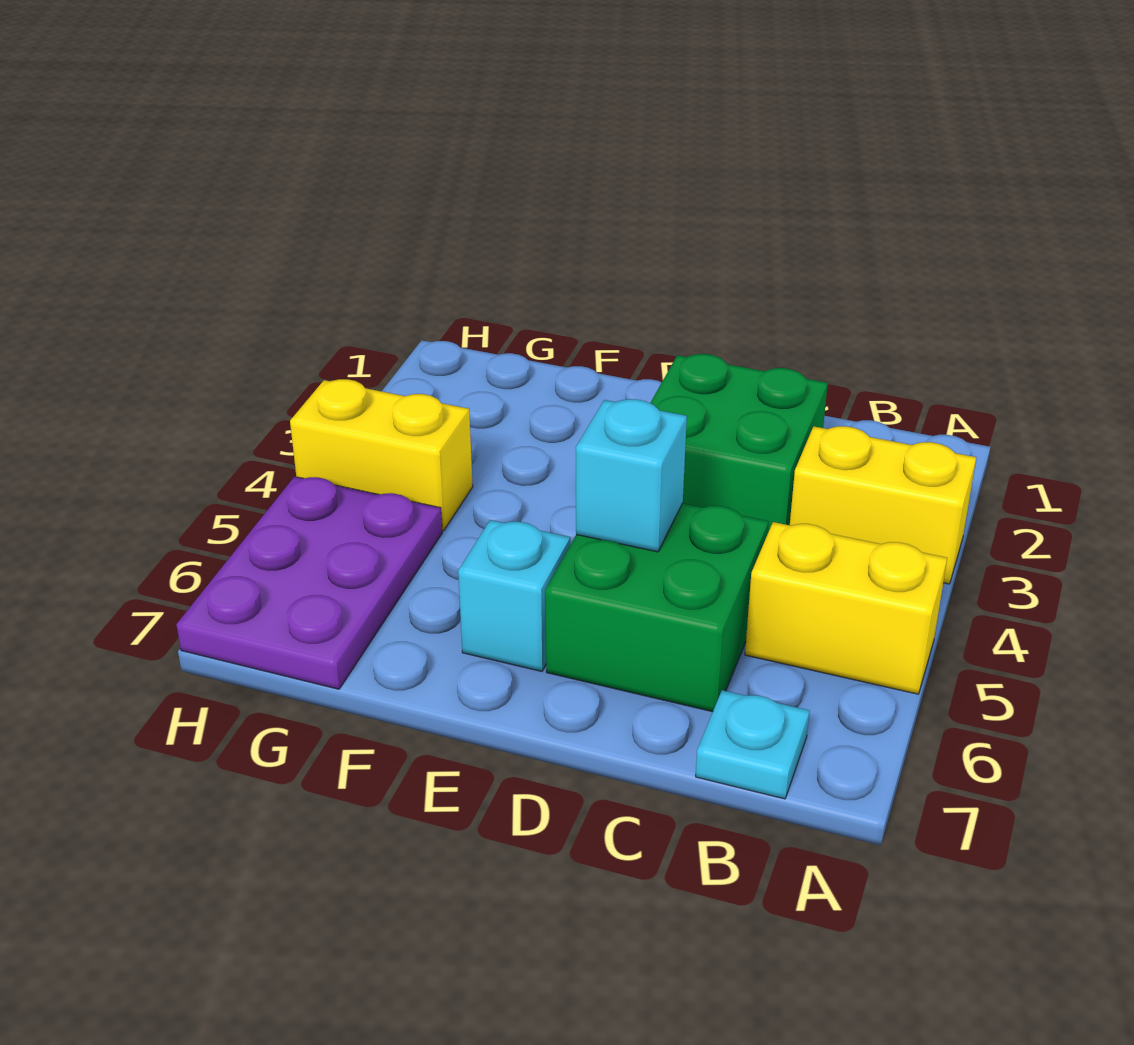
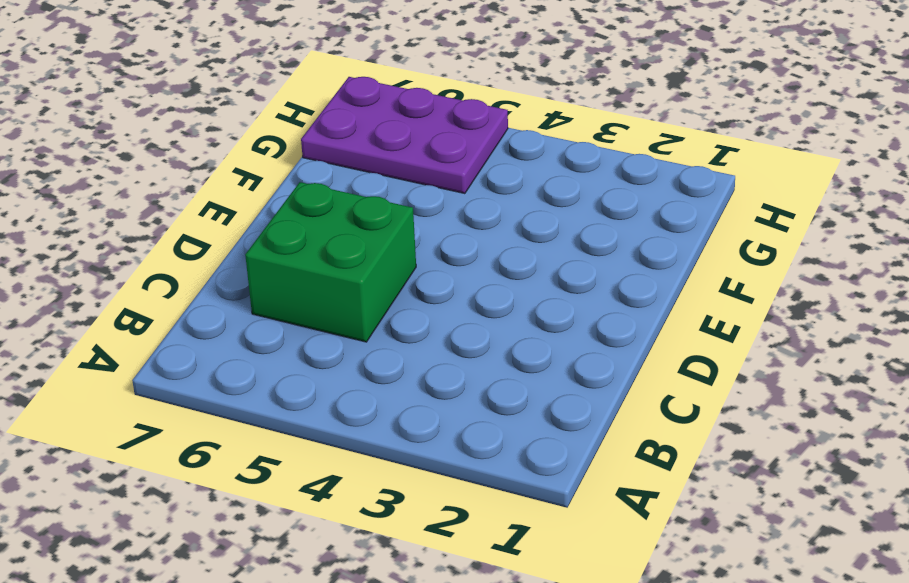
none -> yellow brick A3:B3 level 1
none -> yellow brick A5:B5 level 1

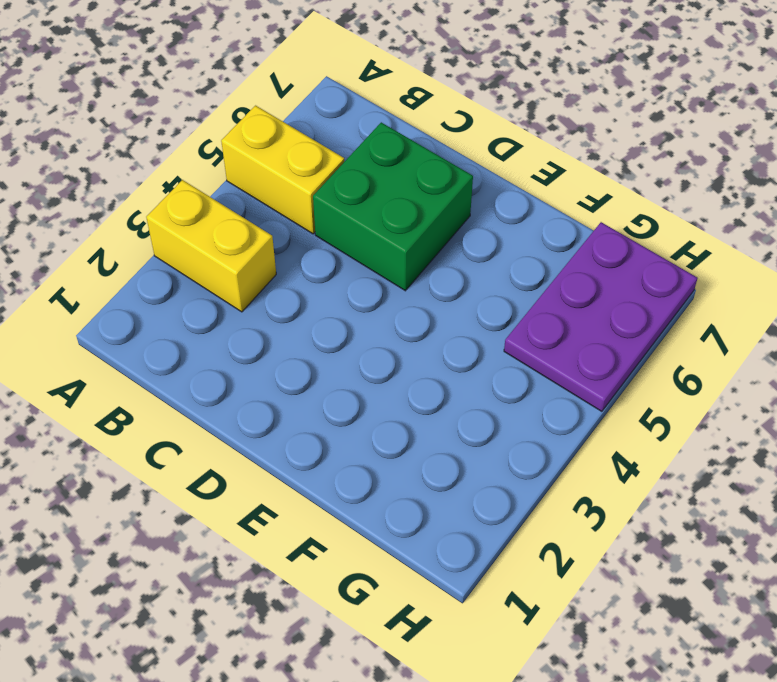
none -> cyan plate B7 level 1
none -> green brick C2:D3 level 1

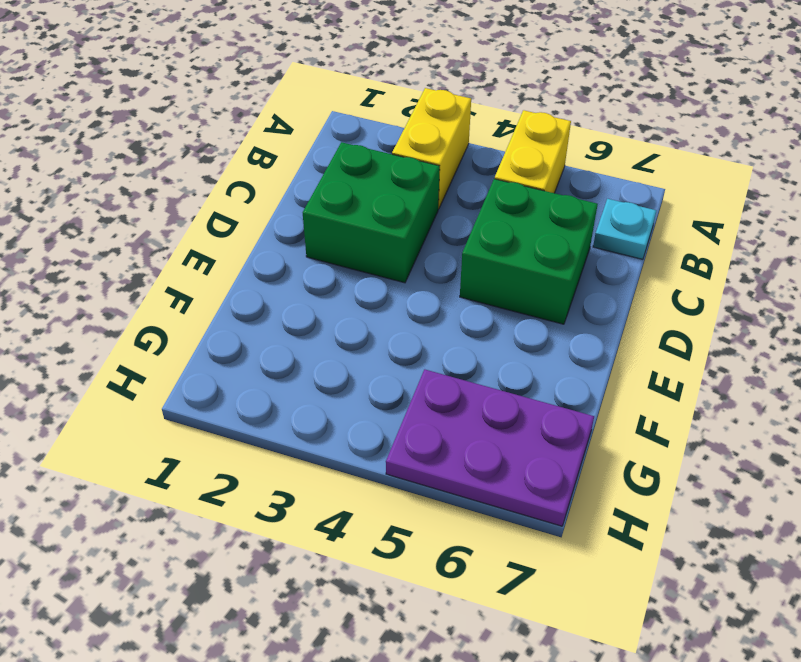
none -> cyan brick E6 level 1
none -> yellow brick G4:H4 level 1

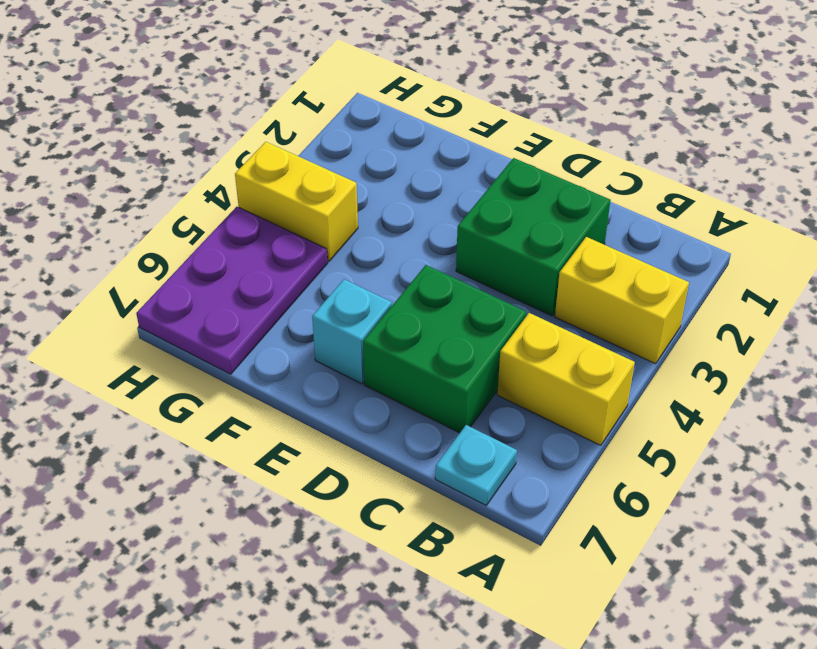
none -> cyan brick D5 level 2

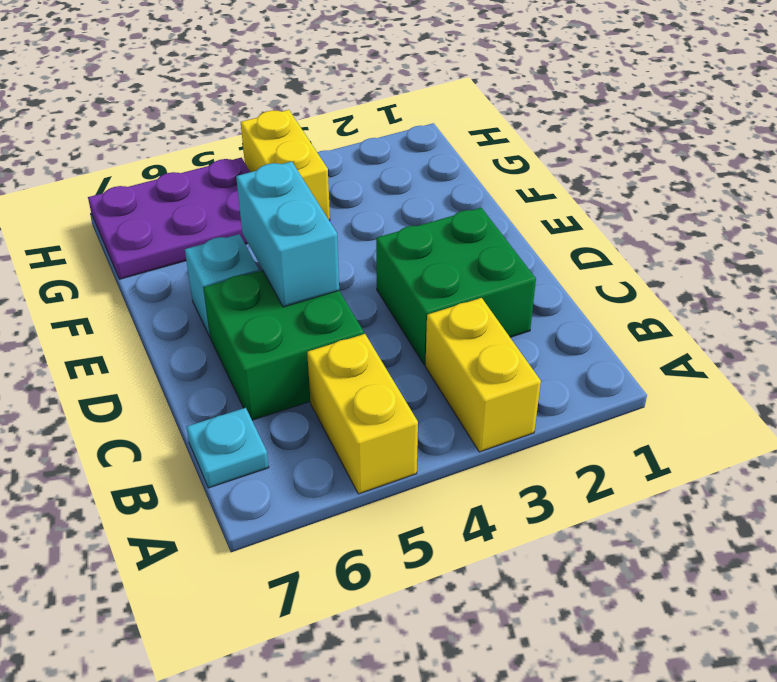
cyan brick D5:E5 level 2 -> cyan brick D5 level 2

